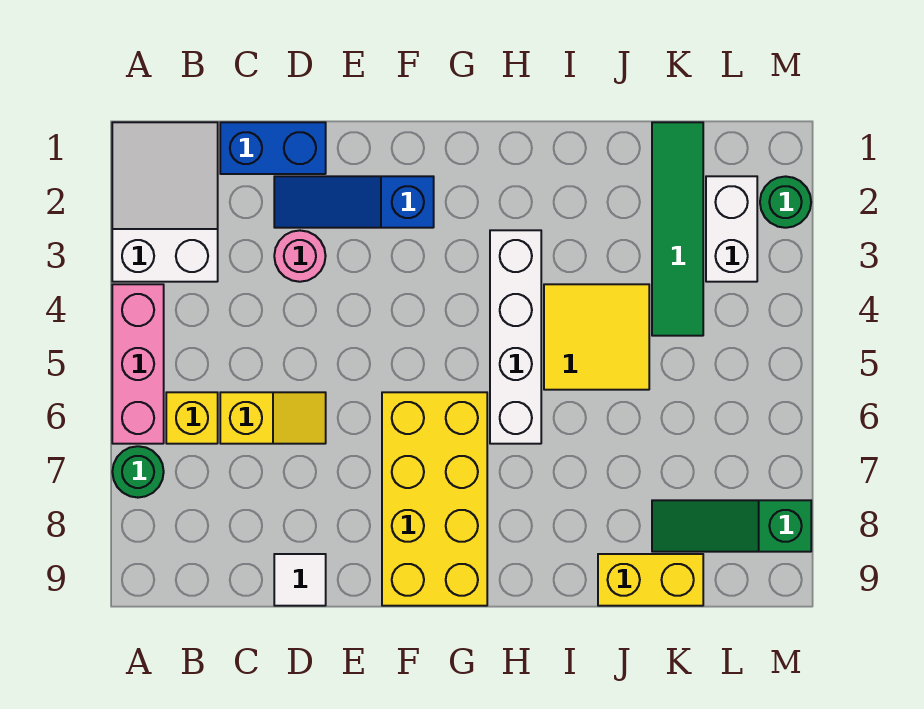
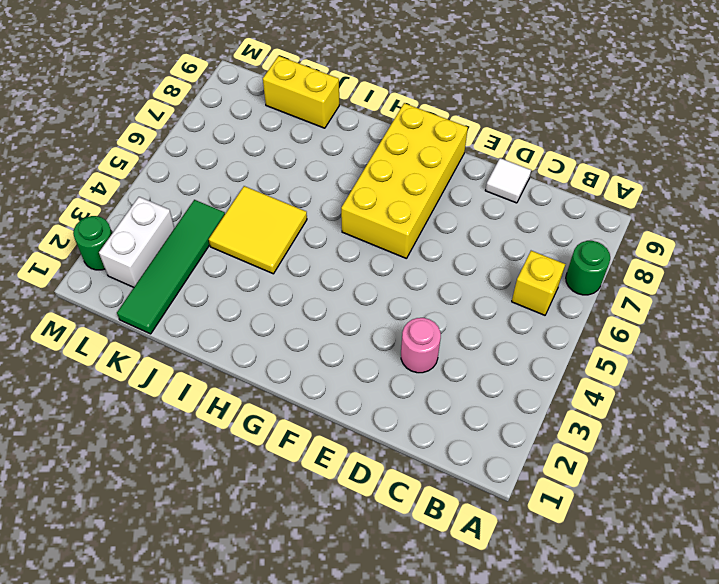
none -> white slope A1:B3 level 1 top 3
none -> pink brick A4:A6 level 1
none -> blue brick C1:D1 level 1

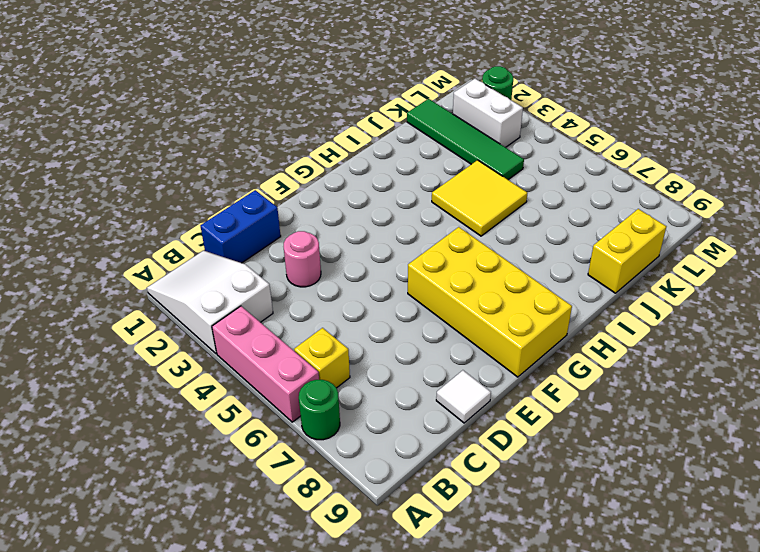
none -> yellow slope C6:D6 level 1 top C
none -> blue slope D2:F2 level 1 top F
none -> white brick H3:H6 level 1

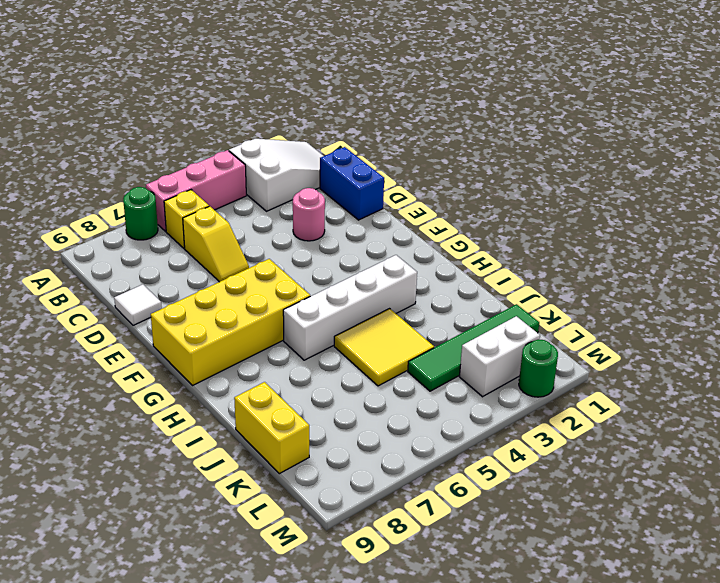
none -> blue slope D2:F2 level 1 top F
none -> green slope K8:M8 level 1 top M

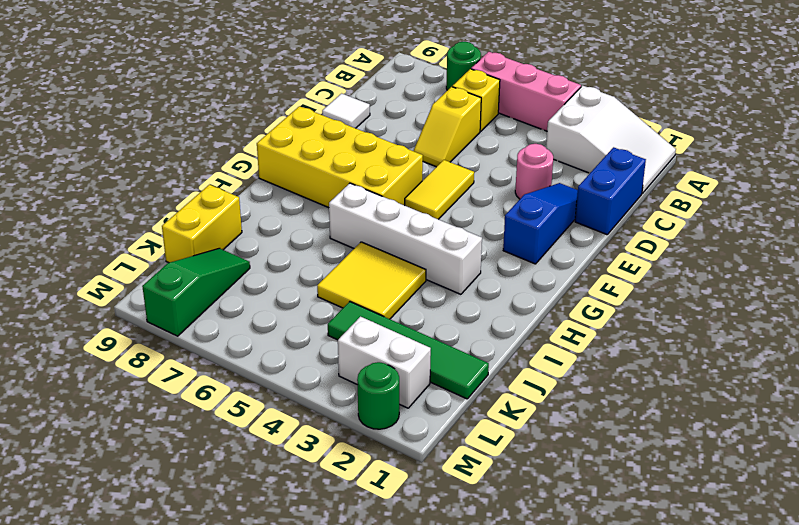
yellow tile E5:F5 level 1 -> none

